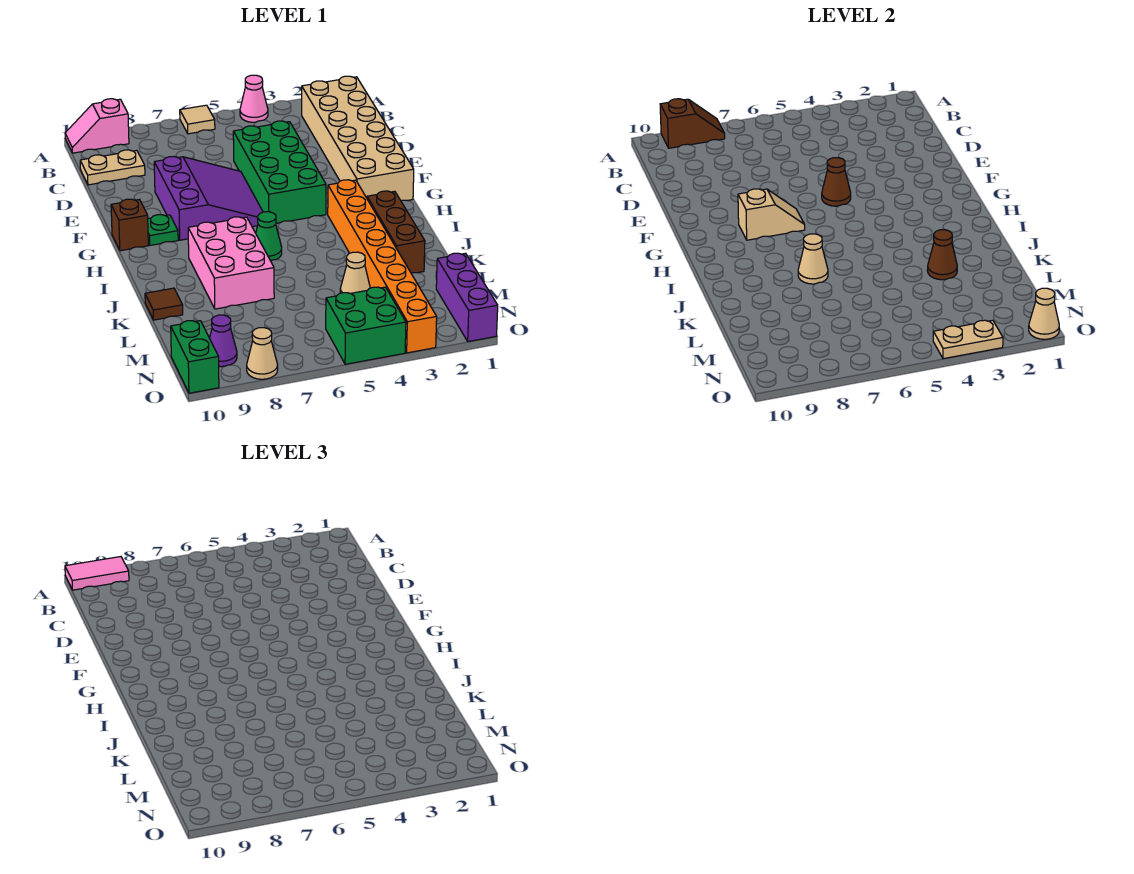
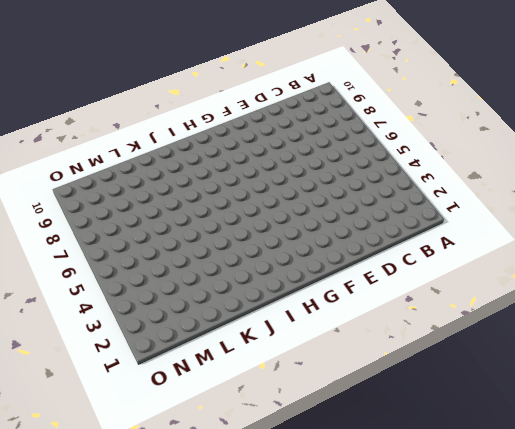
none -> pink cone A4 level 1
none -> tan tile A6 level 1
none -> pink slope A9:A10 level 1 top 9

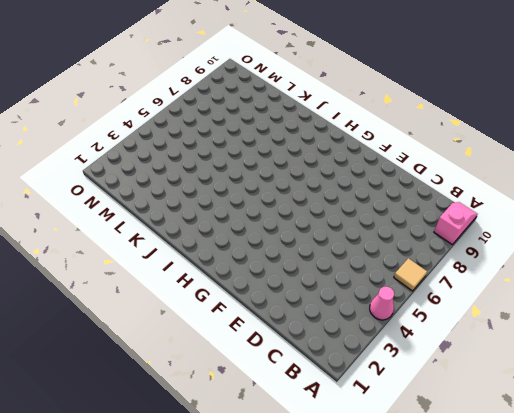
none -> tan brick B1:G2 level 1
none -> tan plate C9:C10 level 1
none -> green brick D4:G5 level 1

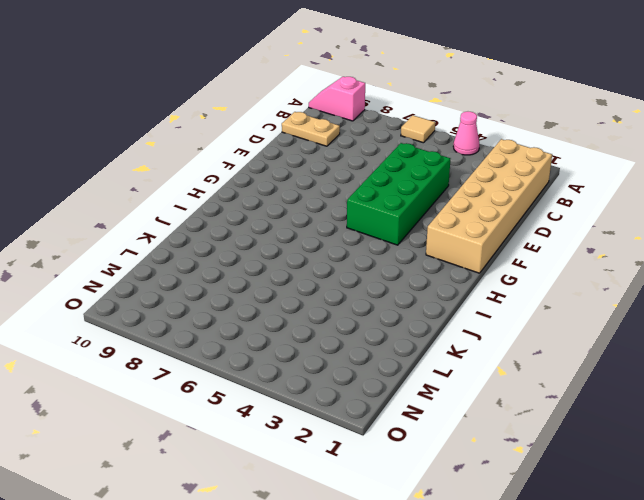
none -> purple slope E6:G8 level 1 top 8
none -> green plate G9 level 1
none -> brown brick G10 level 1

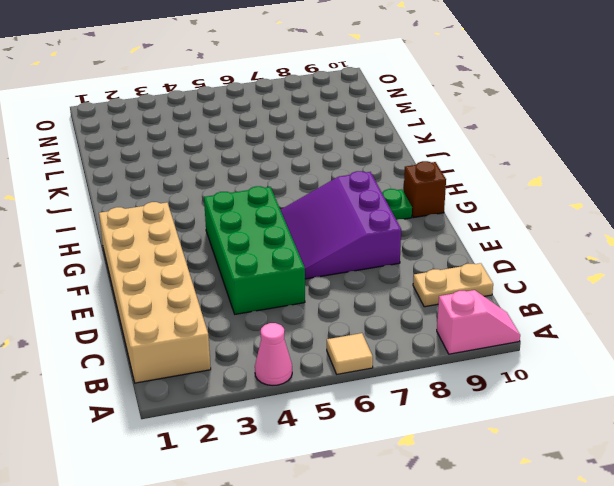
none -> orange brick H3:O3 level 1
none -> brown brick I2:K2 level 1
none -> green cone I6 level 1

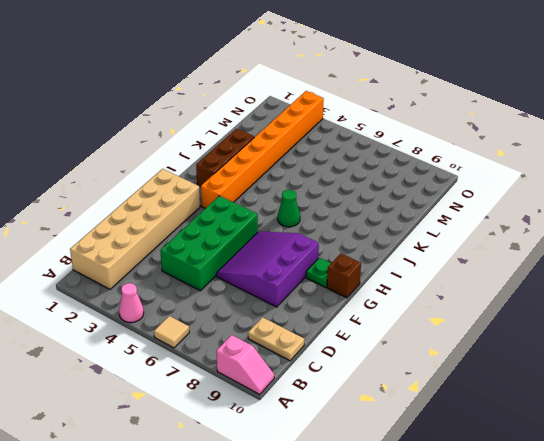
none -> pink brick I7:K8 level 1
none -> brown tile K10 level 1
none -> tan cone L4 level 1

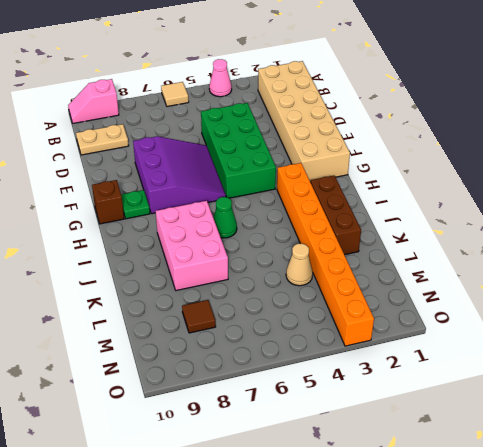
brown tile M8 level 1 -> brown tile K10 level 1
none -> purple brick M1:O1 level 1
none -> green brick N4:O5 level 1
none -> purple cone N9 level 1

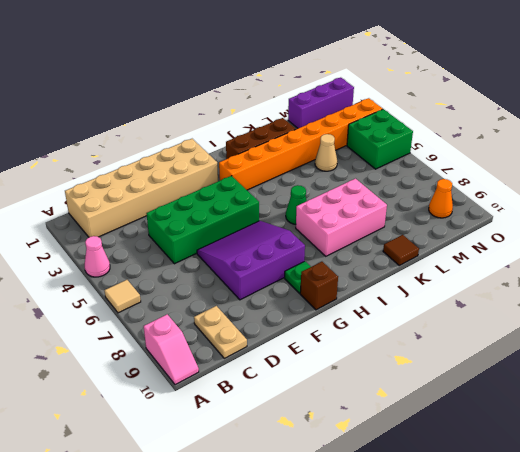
orange cone N9 level 1 -> purple cone N9 level 1
none -> green brick N10:O10 level 1
none -> tan cone O8 level 1
none -> brown slope A8:A9 level 2 top 9

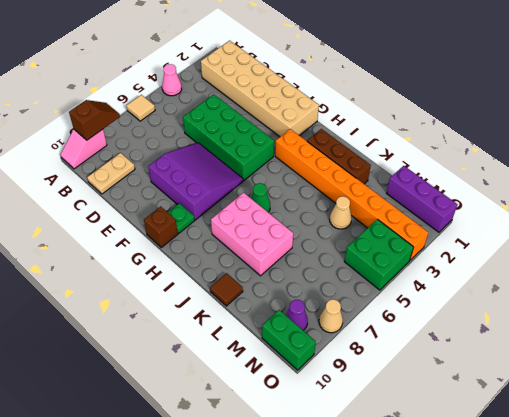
none -> brown cone F5 level 2
none -> tan slope G7:G8 level 2 top 8
none -> tan cone J7 level 2

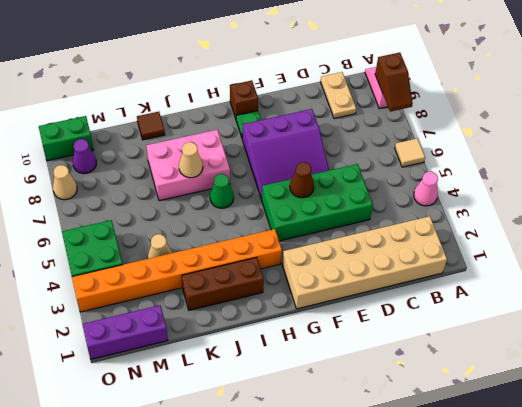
none -> tan slope G7:G8 level 2 top 8
none -> brown cone K3 level 2
none -> tan cone O1 level 2

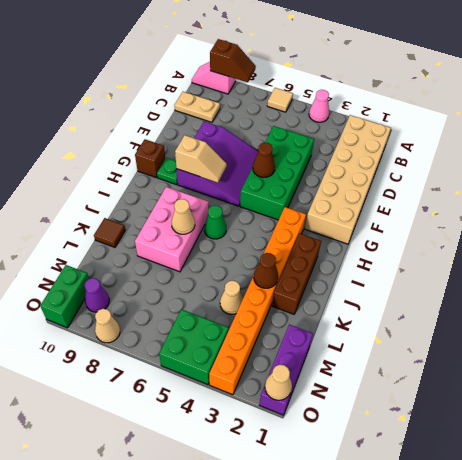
none -> tan plate O3:O4 level 2
none -> pink tile A9:A10 level 3

